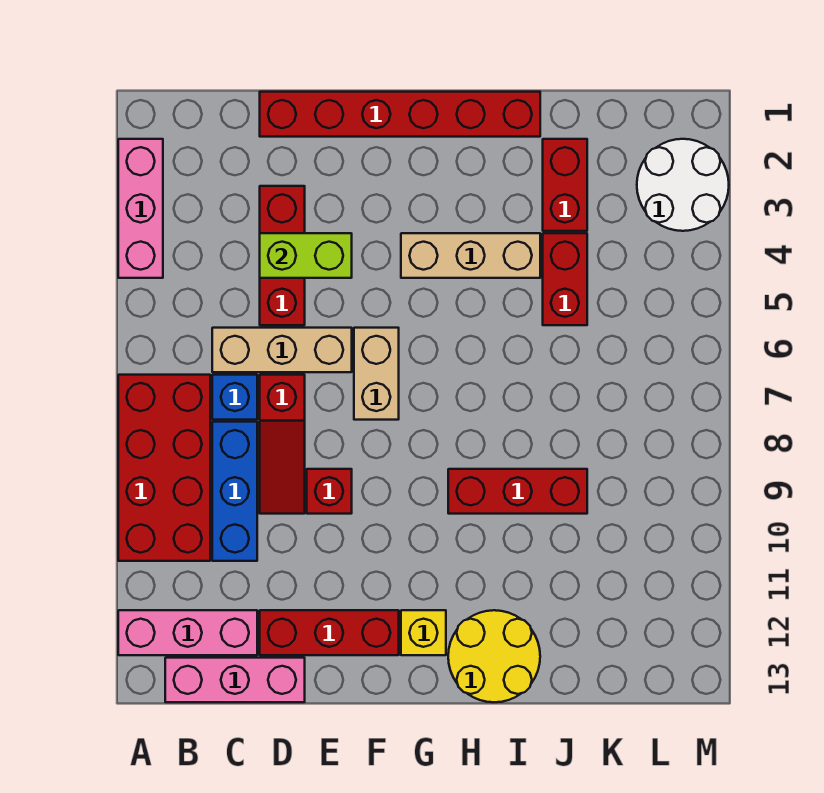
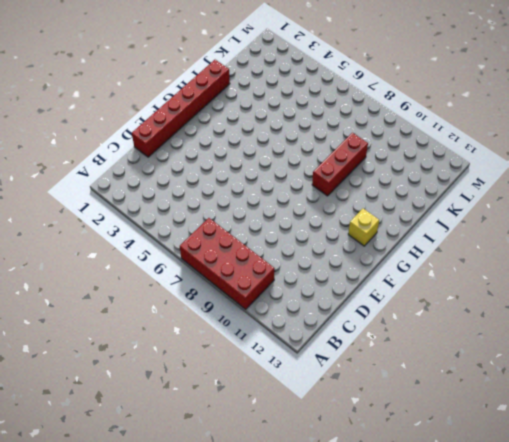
none -> pink brick A2:A4 level 1
none -> pink brick A12:C12 level 1
none -> pink brick B13:D13 level 1

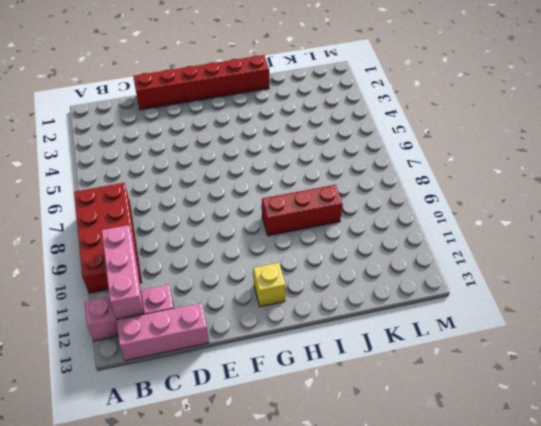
pink brick B10:B12 level 2 -> pink brick A2:A4 level 1
none -> tan brick C6:E6 level 1
none -> blue brick C7 level 1
none -> blue brick C8:C10 level 1

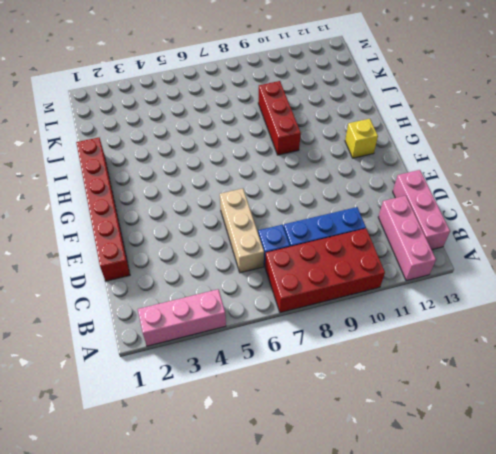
none -> red brick D3:D5 level 1
none -> red slope D7:D9 level 1 top 7
none -> red brick D12:F12 level 1

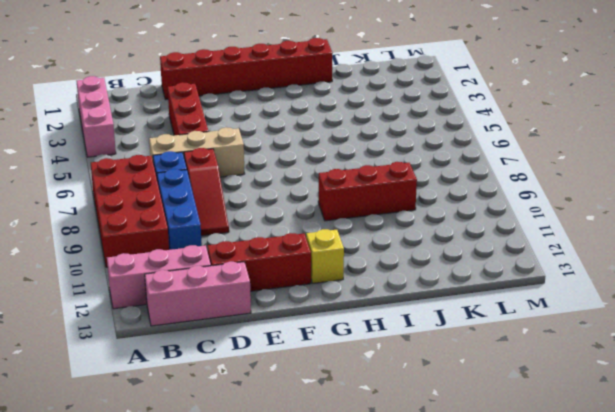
none -> red brick E9 level 1
none -> tan brick F6:F7 level 1
none -> tan brick G4:I4 level 1

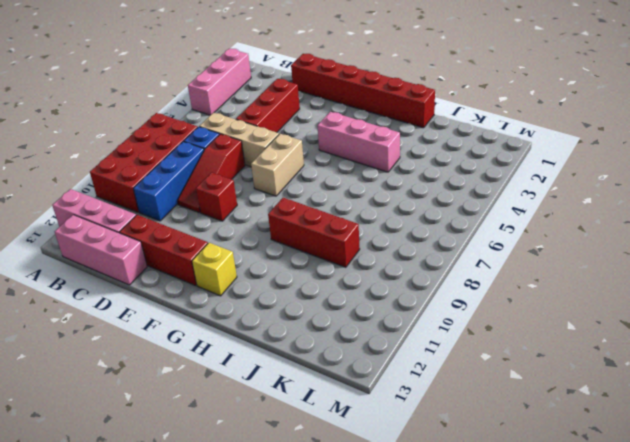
pink brick G4:I4 level 1 -> tan brick G4:I4 level 1
none -> yellow round brick H12:I13 level 1
none -> red brick J2:J3 level 1
none -> red brick J4:J5 level 1

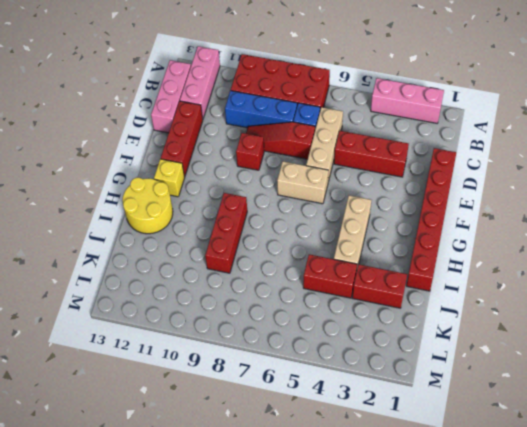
none -> white round brick L2:M3 level 1
none -> lime brick D4:E4 level 2

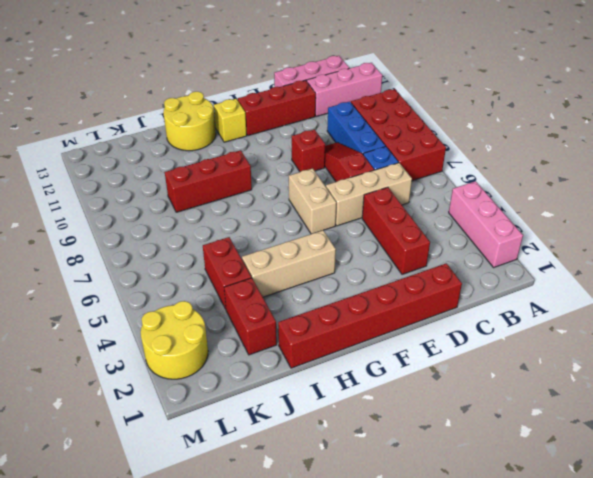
yellow round brick L2:M3 level 1 -> white round brick L2:M3 level 1
none -> lime brick D4:E4 level 2

